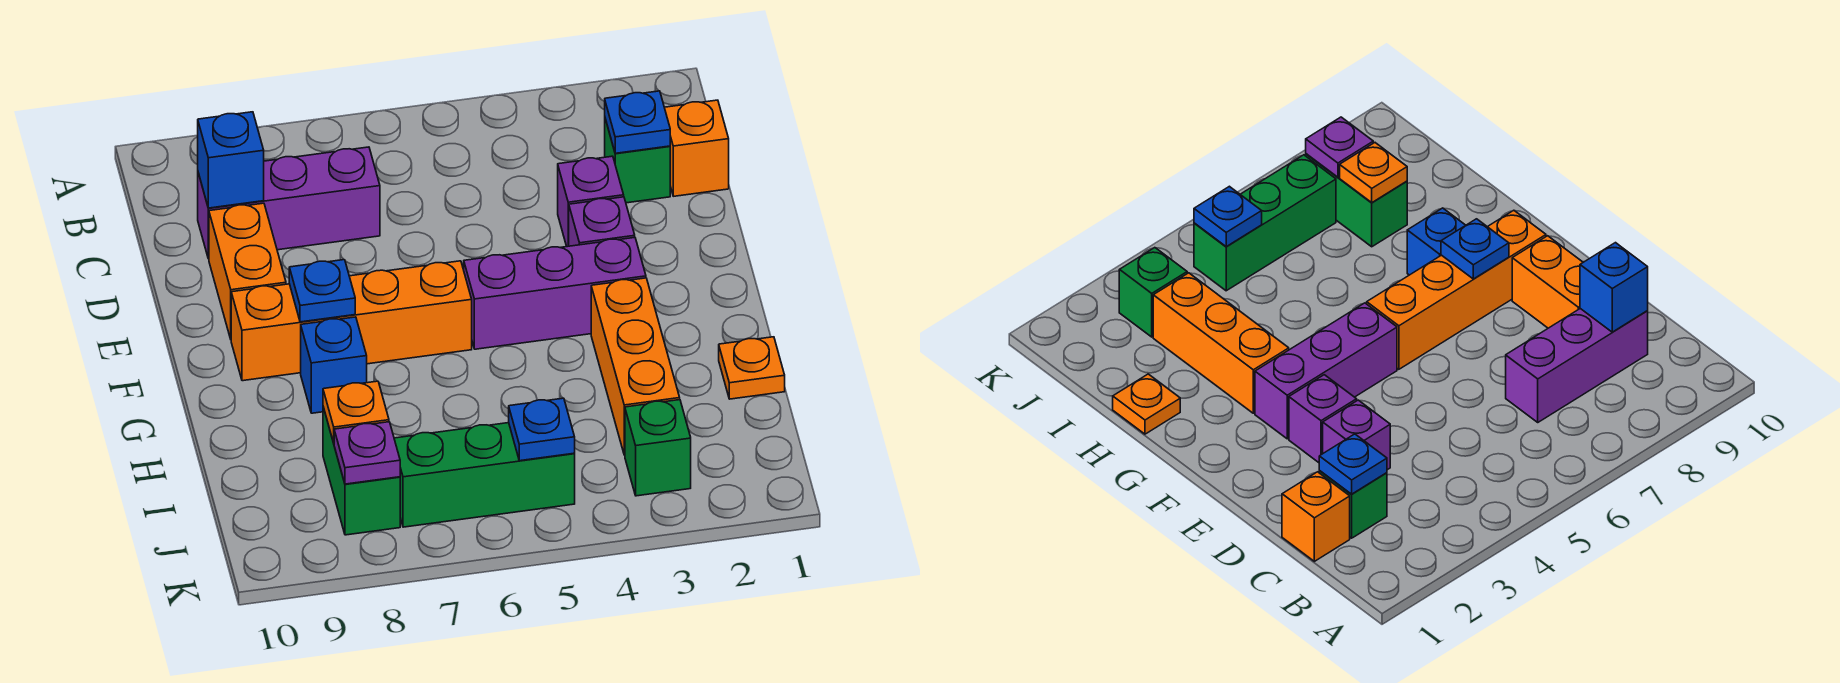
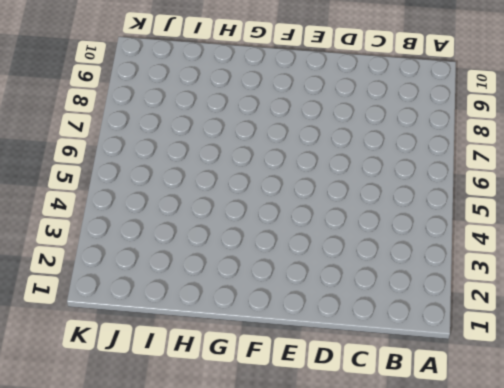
none -> orange brick C1 level 1
none -> green brick C2 level 1
none -> purple brick C7:C9 level 1

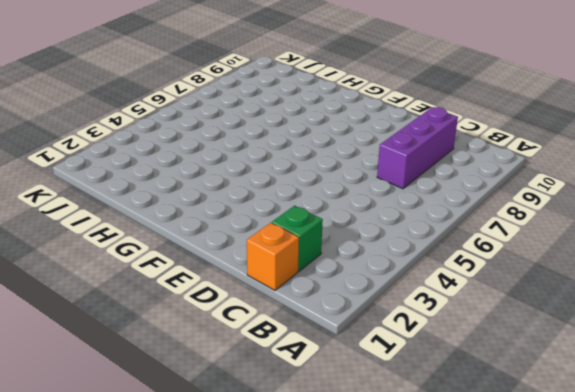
none -> purple brick D3 level 1
none -> orange brick D9:E9 level 1
none -> purple brick E3 level 1

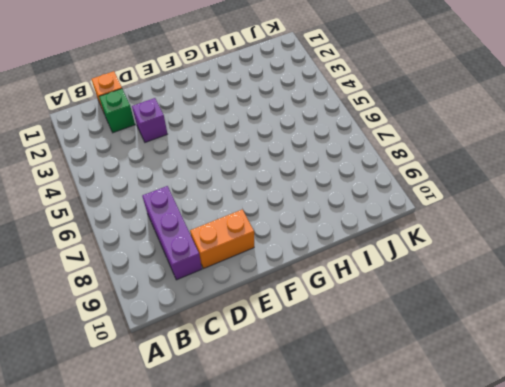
none -> purple brick E3 level 1
none -> purple brick F3:F5 level 1
none -> orange brick F6:F9 level 1

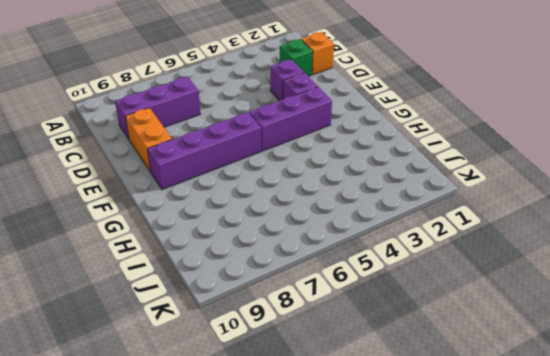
purple brick F6:F9 level 1 -> orange brick F6:F9 level 1
none -> orange brick G3:I3 level 1
none -> blue brick G8 level 1
none -> orange plate H1 level 1

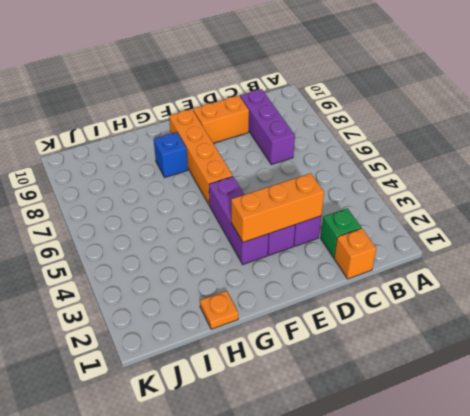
orange brick D3:F3 level 2 -> orange brick G3:I3 level 1
none -> green brick I8:J8 level 1
none -> green brick J3 level 1
none -> green brick J5:J7 level 1

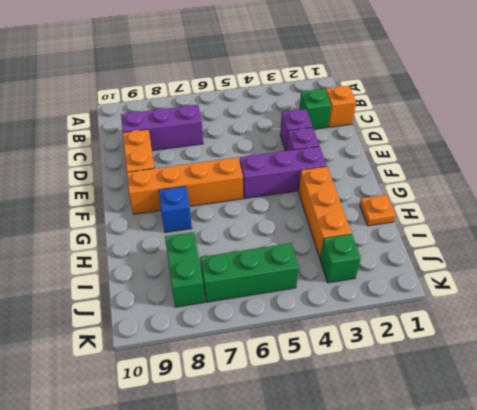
none -> blue plate C2 level 2
none -> blue brick C9 level 2
none -> blue plate F8 level 2

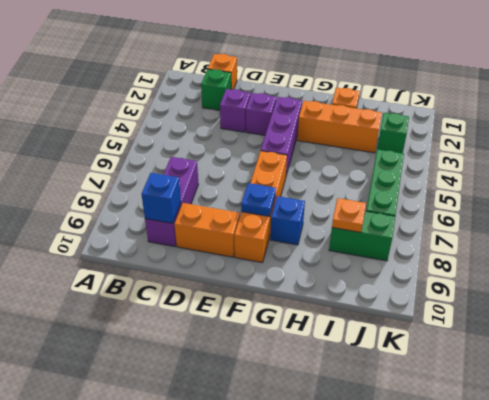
none -> blue plate C2 level 2
none -> blue plate J5 level 2
none -> purple plate J8 level 2

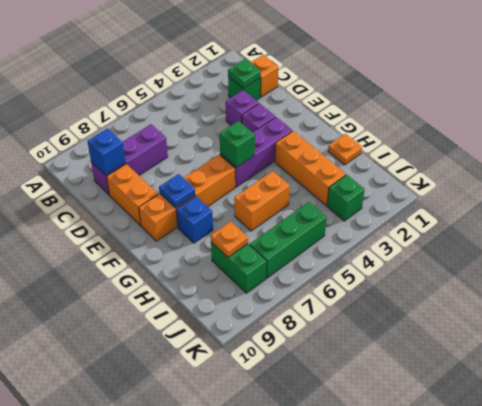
green plate C2 level 2 -> blue plate C2 level 2
green brick F5 level 2 -> none
orange brick H5:H6 level 1 -> none
none -> blue plate J5 level 2
none -> purple plate J8 level 2

